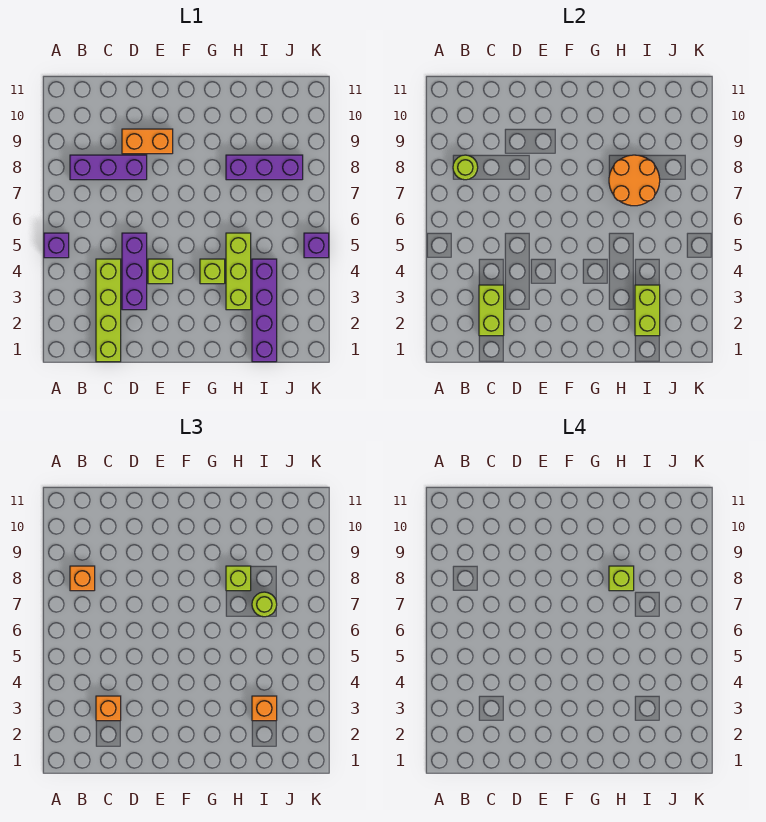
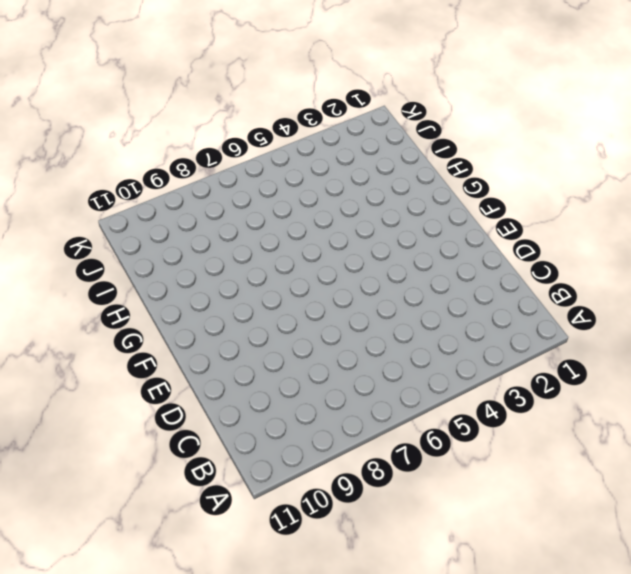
none -> purple brick A5 level 1
none -> purple brick B8:D8 level 1
none -> lime brick C1:C4 level 1

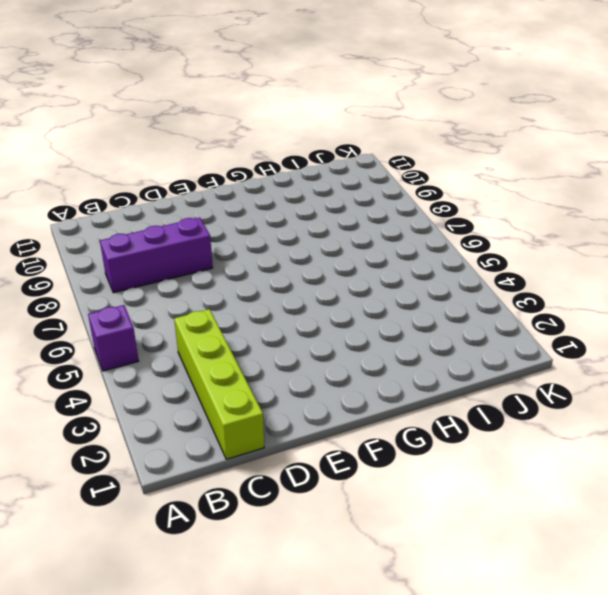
none -> purple brick D3:D5 level 1
none -> orange brick D9:E9 level 1
none -> lime brick E4 level 1

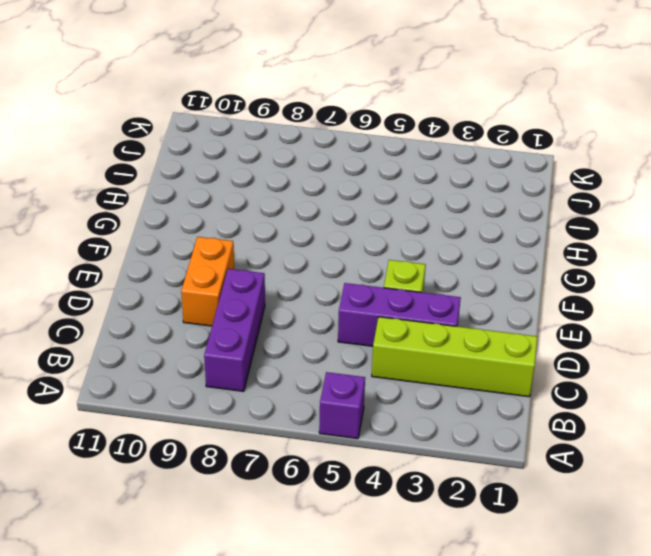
none -> lime brick G4 level 1
none -> lime brick H3:H5 level 1
none -> purple brick H8:J8 level 1

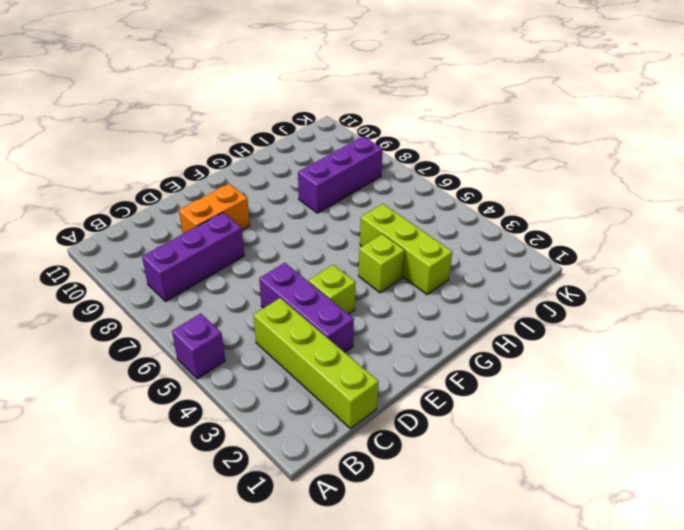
none -> purple brick I1:I4 level 1
none -> purple brick K5 level 1
none -> lime round brick B8 level 2

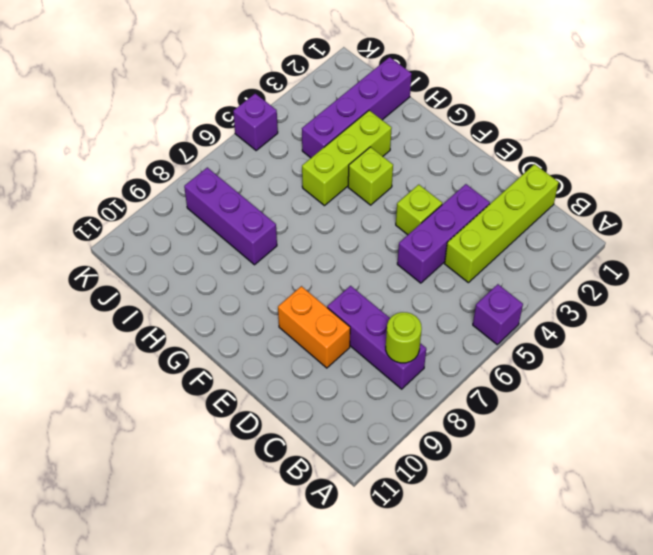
none -> lime brick C2:C3 level 2
none -> orange round brick H7:I8 level 2
none -> lime brick I2:I3 level 2

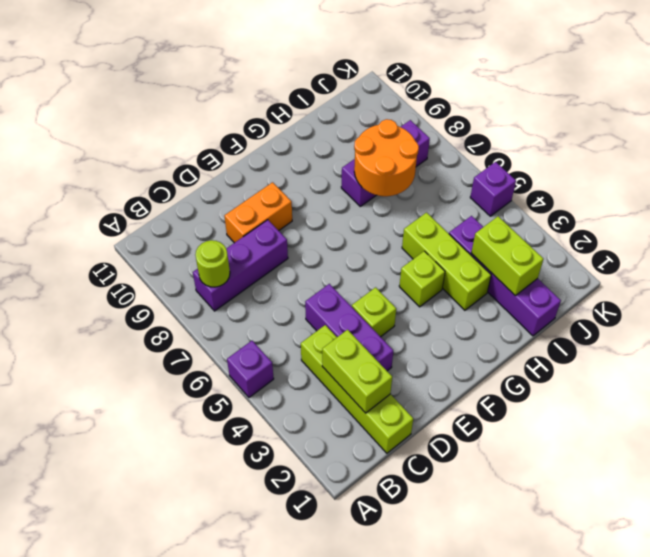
none -> orange brick B8 level 3
none -> orange brick C3 level 3
none -> lime brick H8 level 3

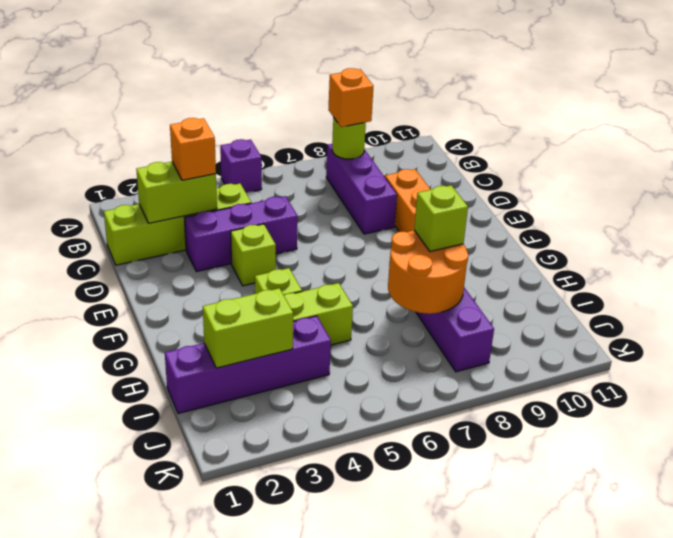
none -> purple brick K5 level 1
none -> orange brick I3 level 3
none -> lime round brick I7 level 3

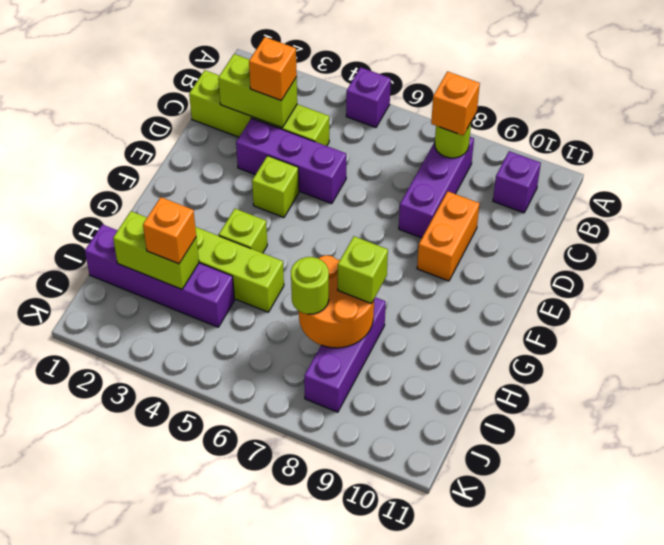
purple brick B10 level 1 -> purple brick K5 level 1
none -> lime brick H8 level 4

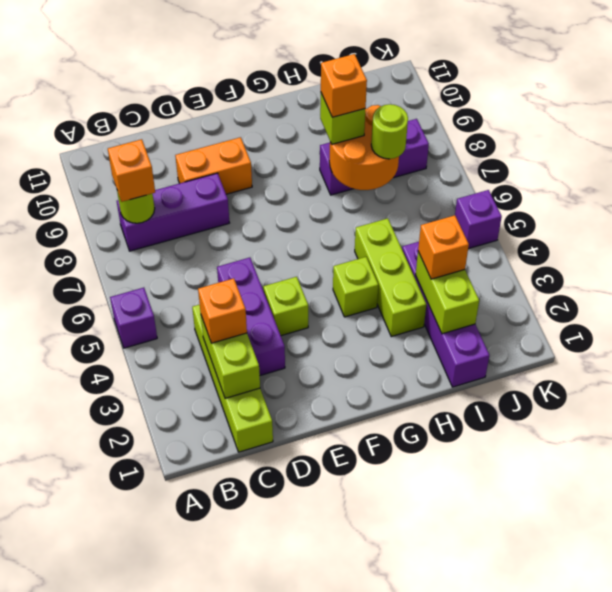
orange brick H8 level 4 -> lime brick H8 level 4

